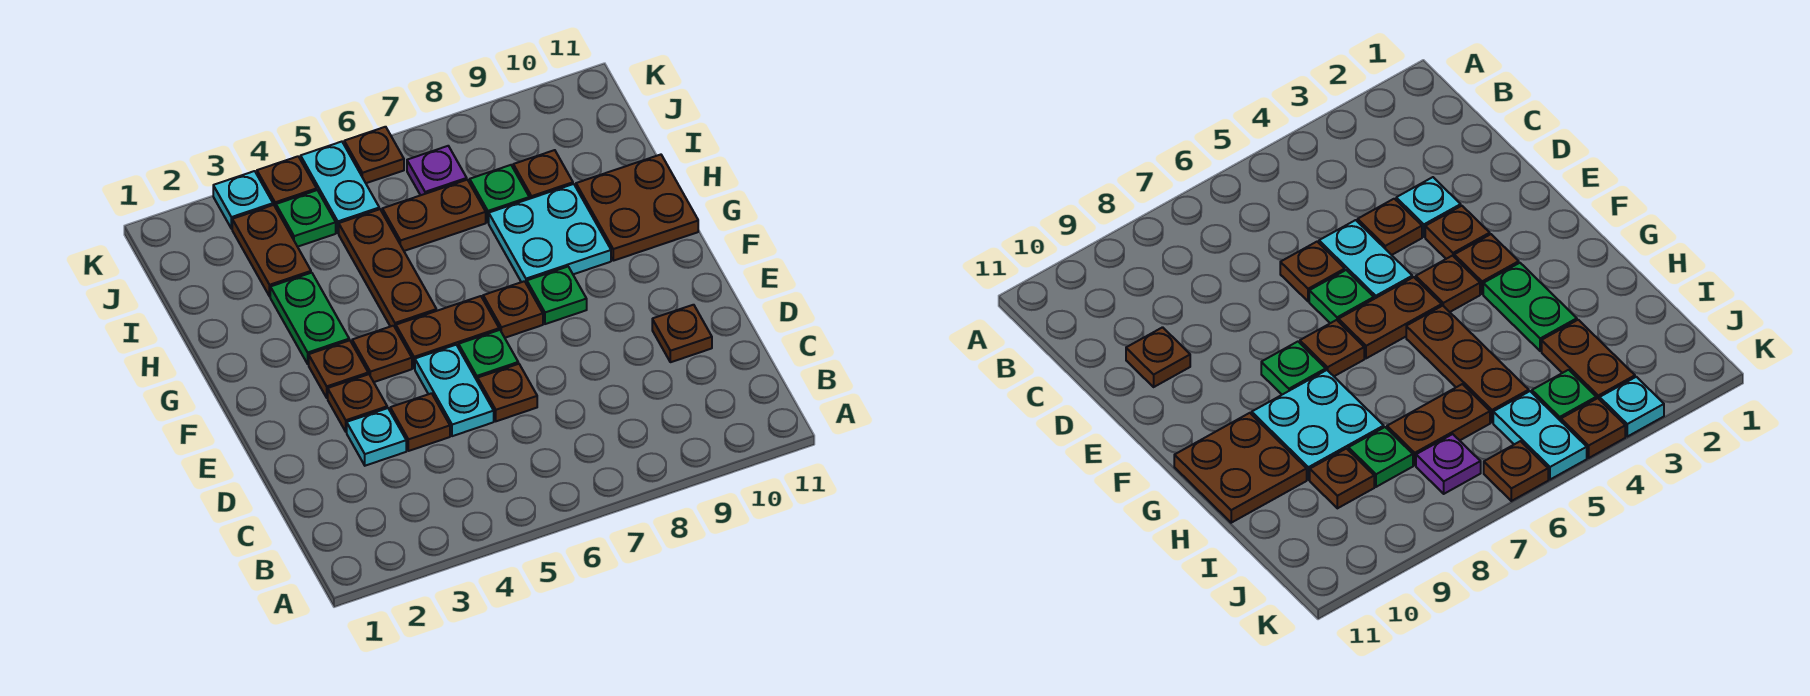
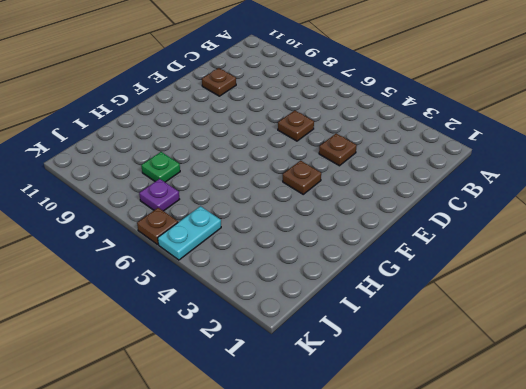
none -> cyan plate D3 level 1
none -> cyan plate D5:E5 level 1
none -> brown plate E3 level 1

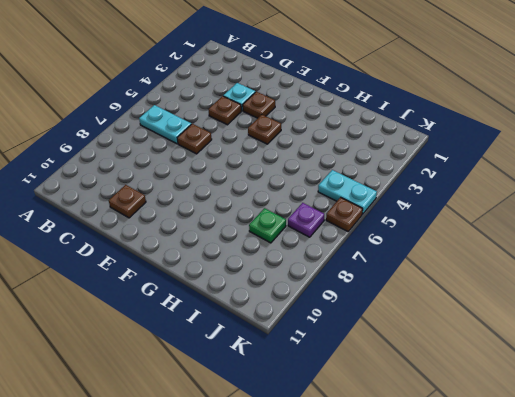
cyan plate B6:C6 level 1 -> cyan plate D5:E5 level 1
none -> green plate E6 level 1
none -> brown plate F3 level 1
none -> brown plate F5:F6 level 1

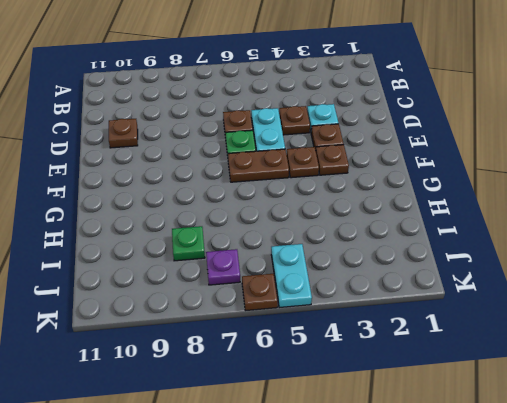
none -> brown plate F7 level 1
none -> green plate F8 level 1
none -> green plate G3:H3 level 1

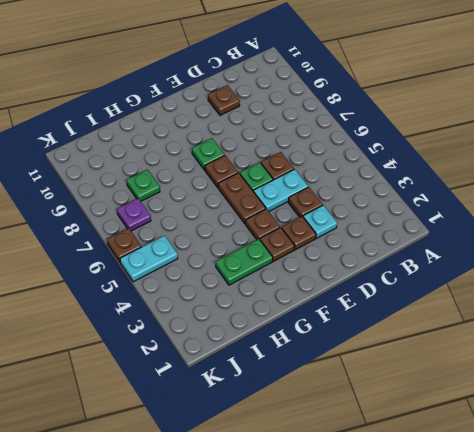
none -> brown plate G5:I5 level 1
none -> cyan plate G8:H9 level 1
none -> brown plate G10:H11 level 1

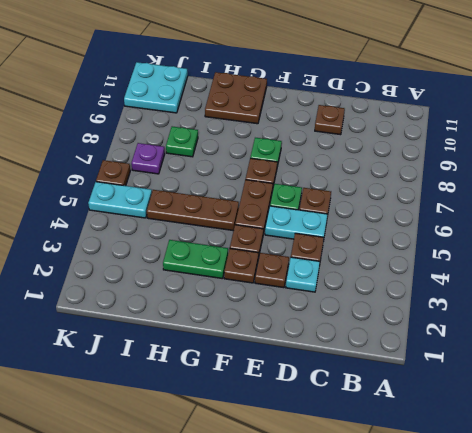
cyan plate J10:K11 level 1 -> cyan plate G8:H9 level 1
none -> brown plate I3:J3 level 1
none -> brown plate I6:I7 level 1
none -> brown plate I9 level 1

